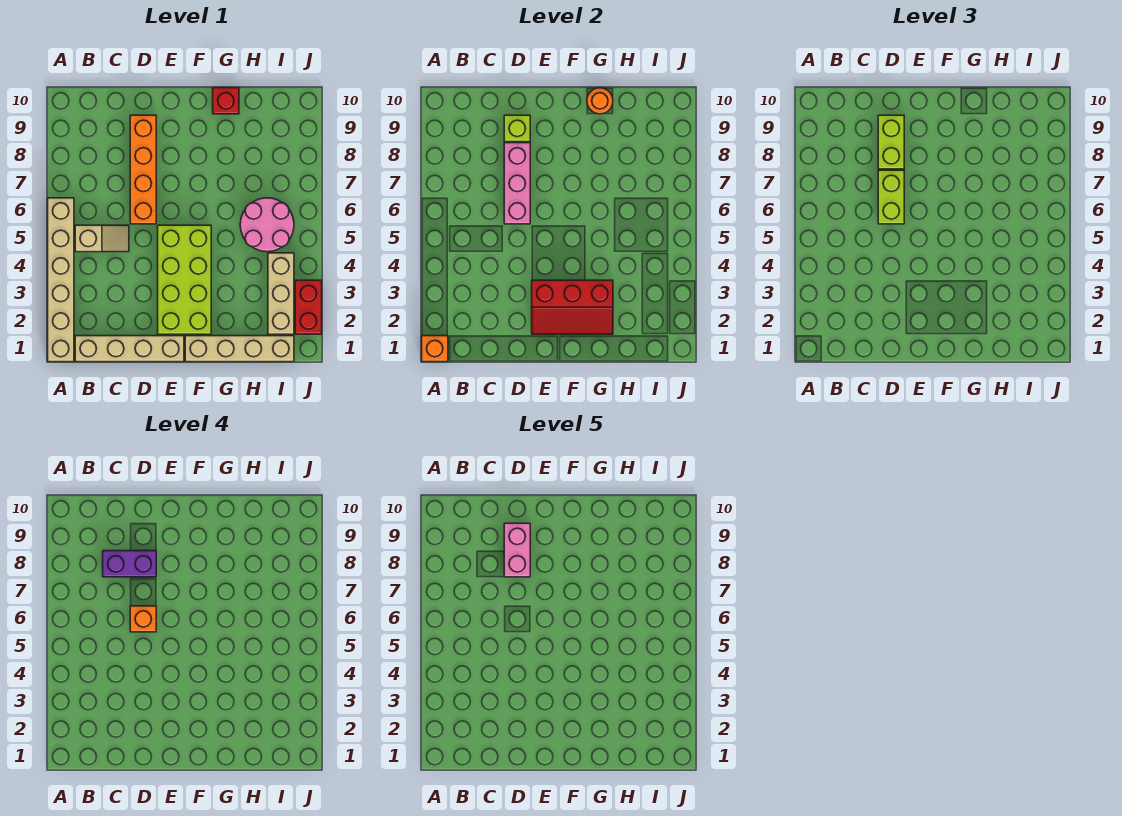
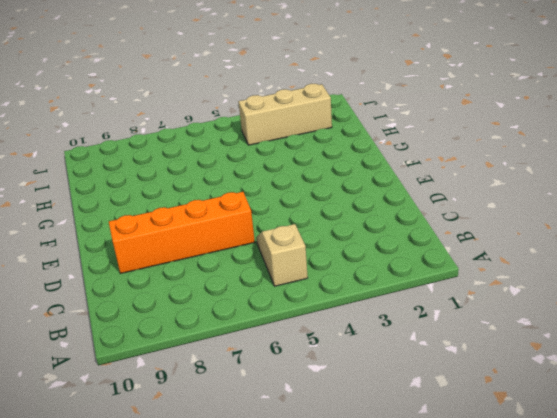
none -> tan brick A1:A6 level 1
none -> tan brick B1:E1 level 1
none -> lime brick E2:F5 level 1

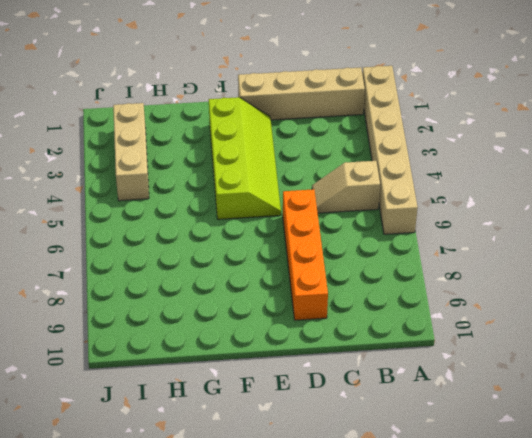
lime slope E2:F5 level 1 top F -> lime brick E2:F5 level 1
none -> tan brick F1:I1 level 1
none -> red brick G10 level 1
none -> pink round brick H5:I6 level 1

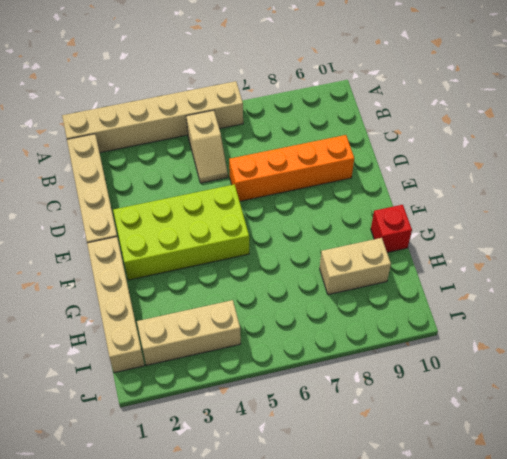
tan brick H8:H9 level 1 -> none
none -> pink round brick H5:I6 level 1
none -> red brick J2:J3 level 1
none -> orange brick A1 level 2

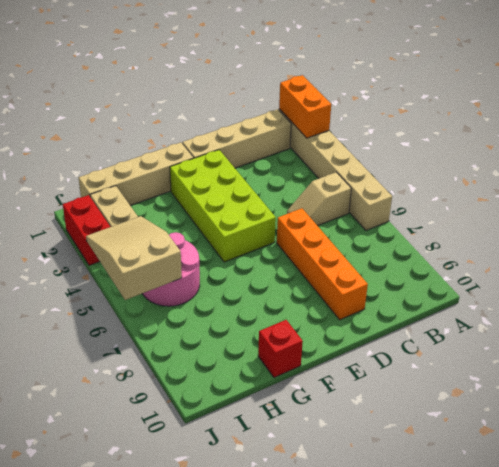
orange brick A1:A2 level 2 -> orange brick A1 level 2
tan slope I4:J6 level 2 top 6 -> none
none -> pink brick D6:D8 level 2
none -> lime brick D9 level 2
none -> red slope E2:G3 level 2 top 3

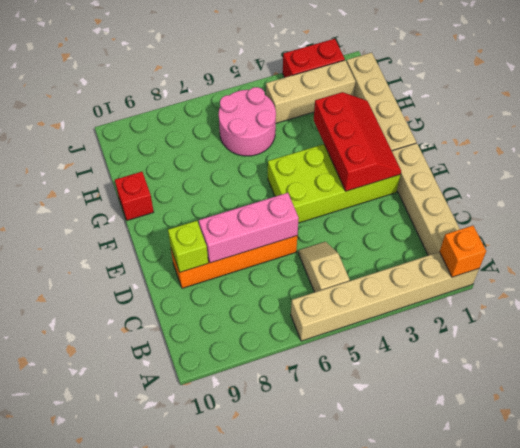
none -> orange round brick G10 level 2
none -> lime brick D6:D7 level 3
none -> lime brick D8:D9 level 3

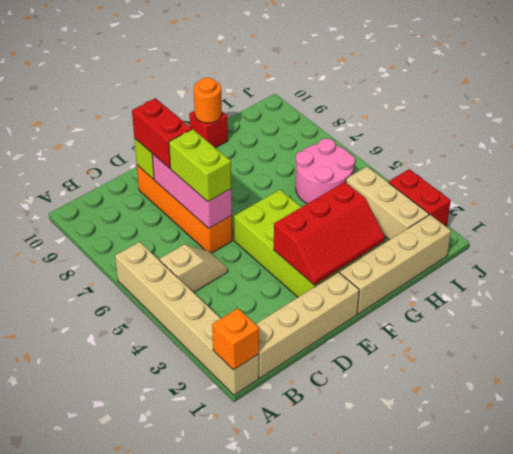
red brick D8:D9 level 3 -> lime brick D8:D9 level 3
none -> purple brick C8:D8 level 4
none -> orange brick D6 level 4
none -> pink brick D8:D9 level 5

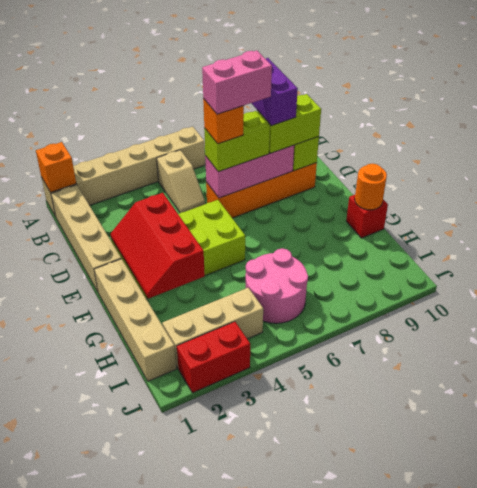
pink brick D6:D7 level 5 -> pink brick D8:D9 level 5

